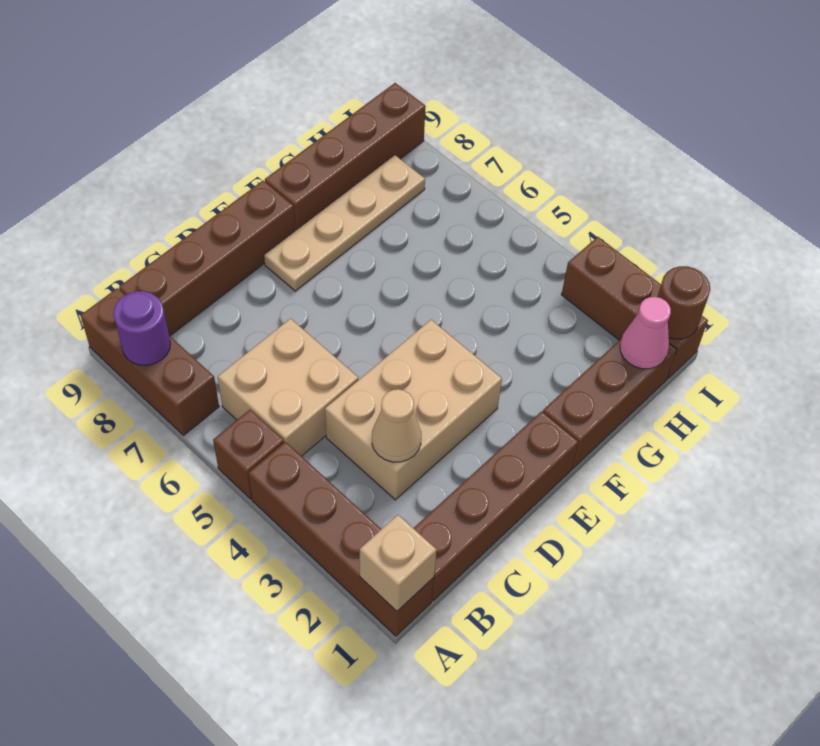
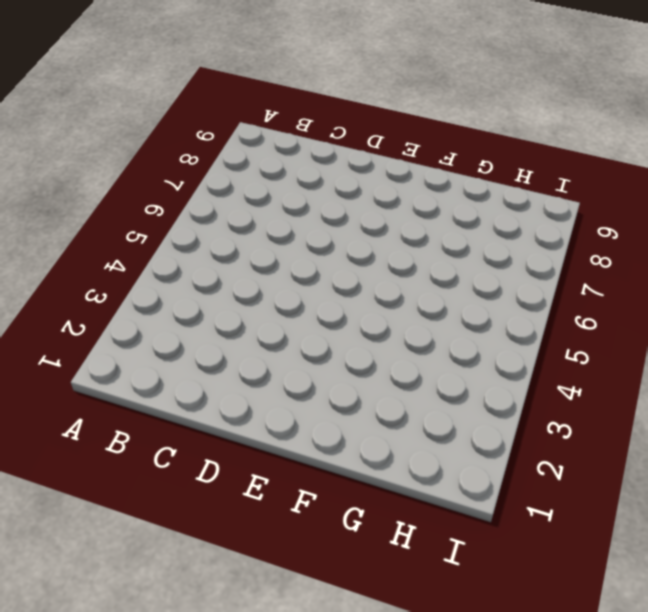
none -> brown brick A1:A4 level 1
none -> brown brick A5 level 1
none -> brown brick A7:A9 level 1

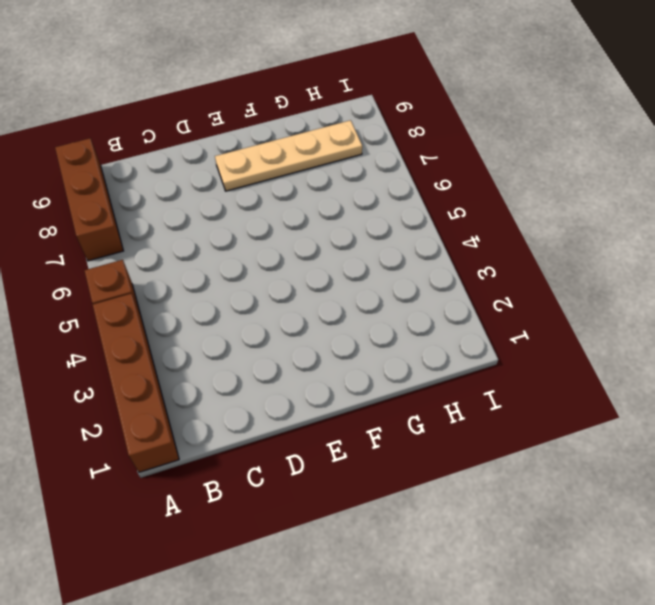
none -> brown brick B1:E1 level 1
none -> tan brick B5:C6 level 1
none -> brown brick B9:E9 level 1

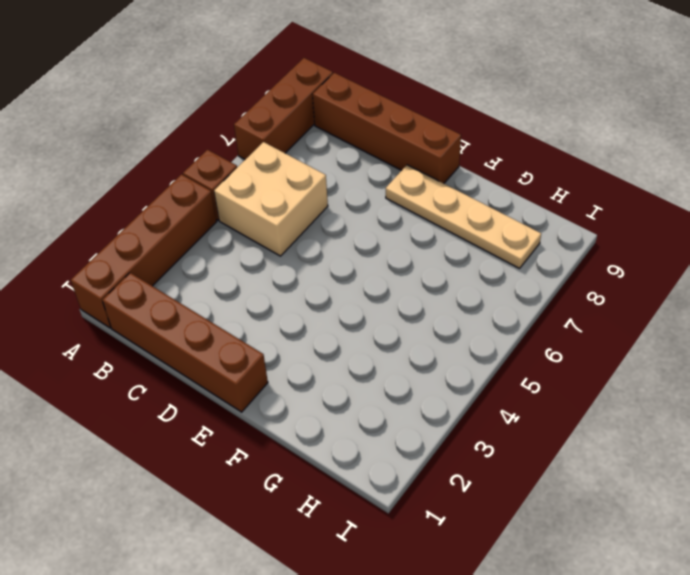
none -> tan brick C3:E4 level 1
none -> brown brick F1:H1 level 1
none -> brown brick F9:I9 level 1

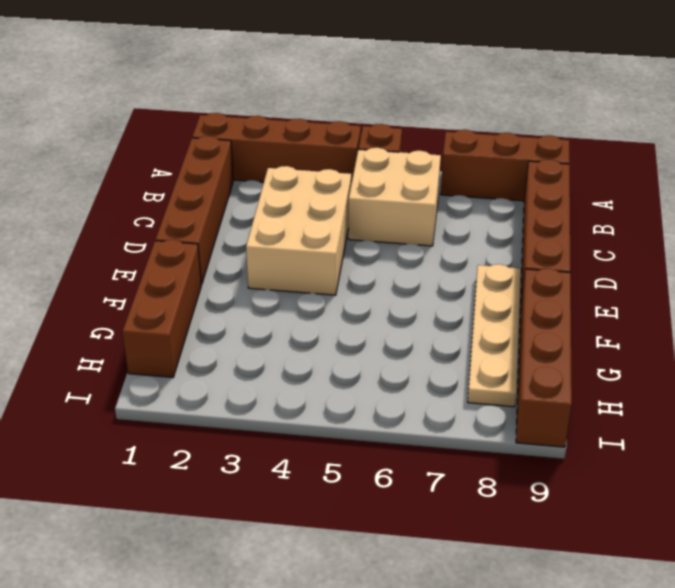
none -> brown brick I1:I3 level 1
none -> tan brick A1 level 2
none -> purple round brick A8 level 2

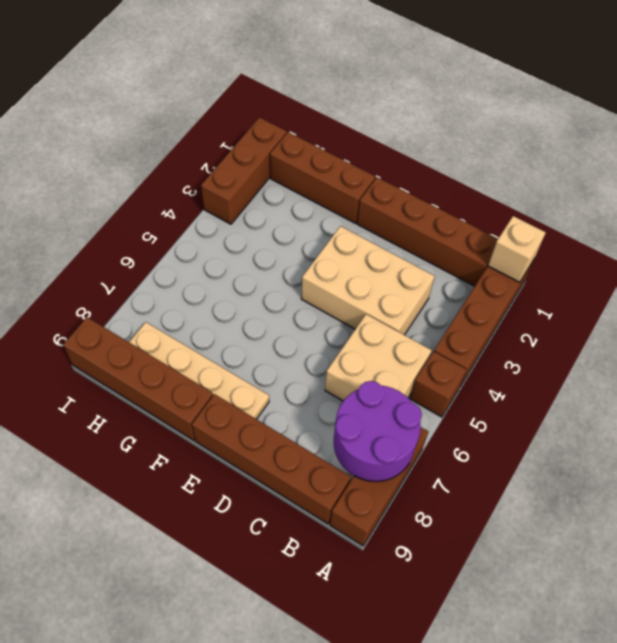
purple round brick A7:B8 level 2 -> purple round brick A8 level 2
none -> tan cone C3 level 2
none -> pink cone H1 level 2
none -> brown round brick I1 level 2

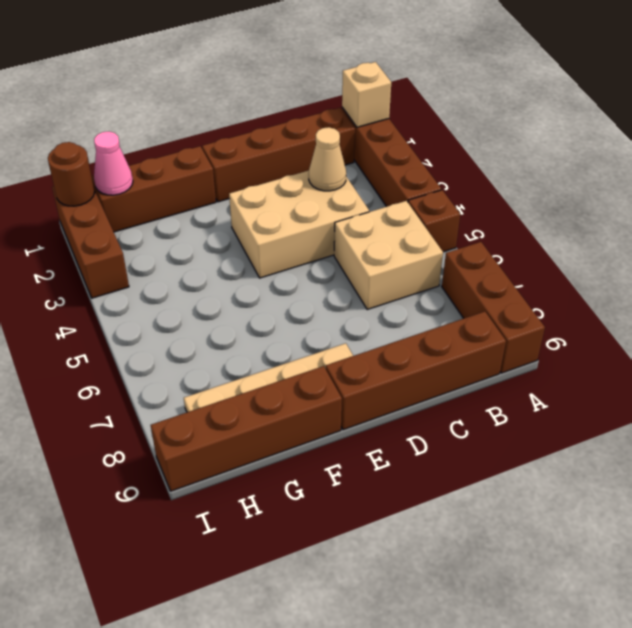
none -> purple round brick A8 level 2

